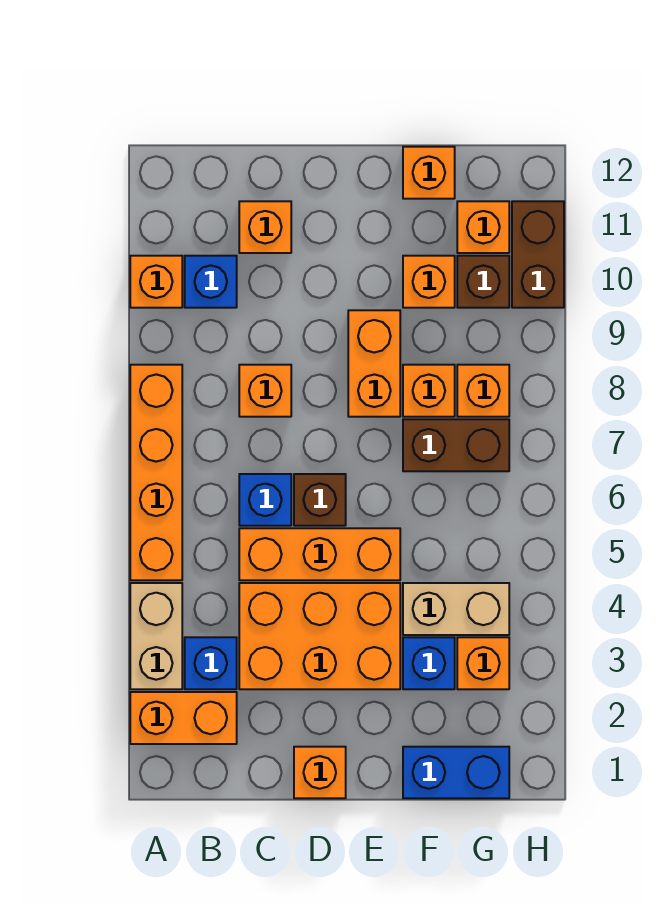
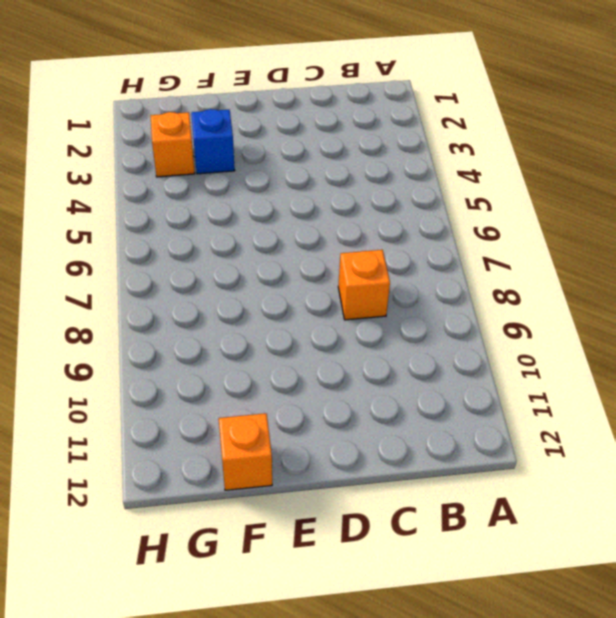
none -> orange brick A2:B2 level 1
none -> tan brick A3:A4 level 1
none -> orange brick A5:A8 level 1

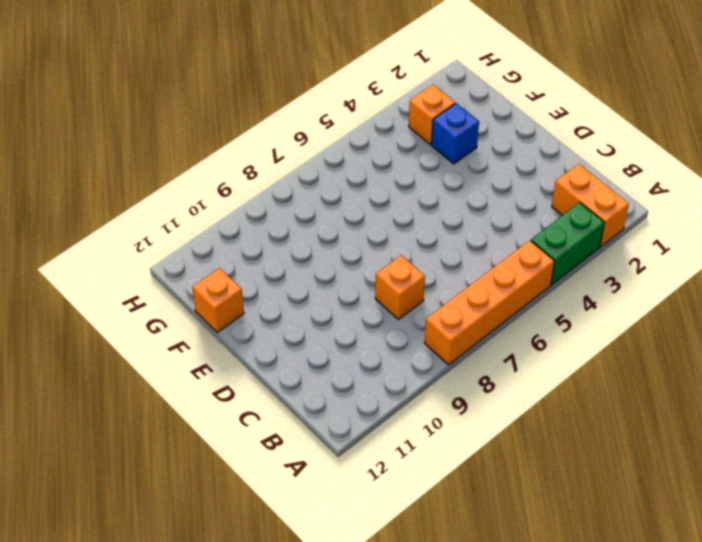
green brick A3:A4 level 1 -> tan brick A3:A4 level 1
none -> orange brick A10 level 1
none -> blue brick B3 level 1
none -> blue brick B10 level 1

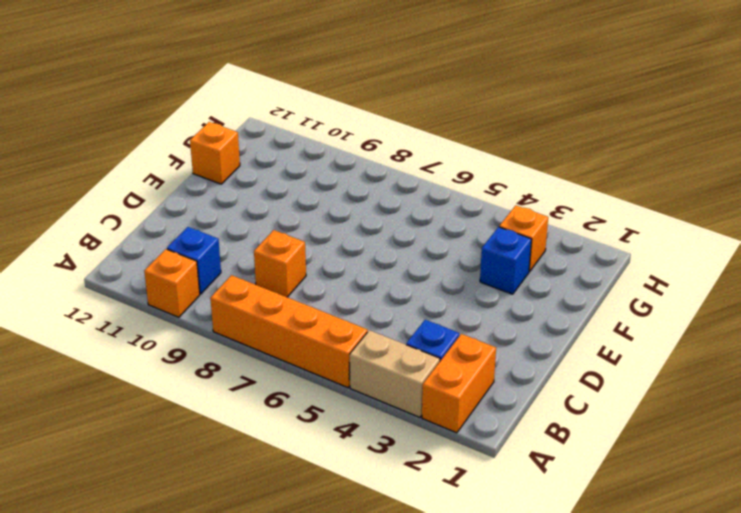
none -> orange brick C3:E4 level 1
none -> orange brick C5:E5 level 1
none -> blue brick C6 level 1

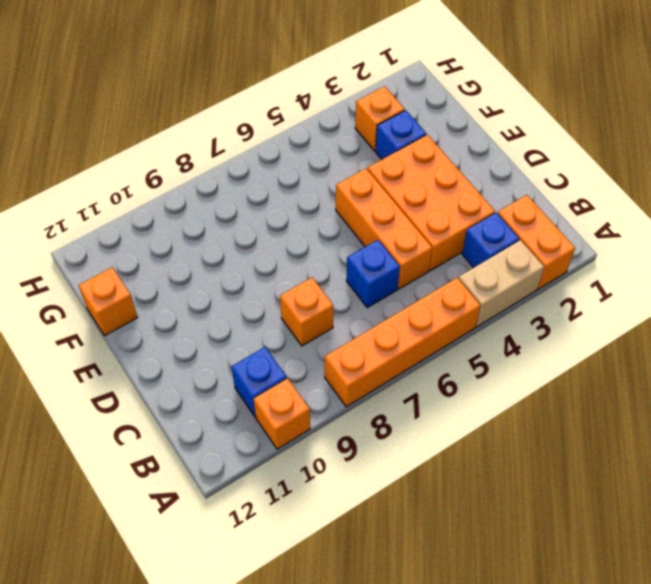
none -> orange brick C11 level 1
none -> orange brick D1 level 1
none -> brown brick D6 level 1

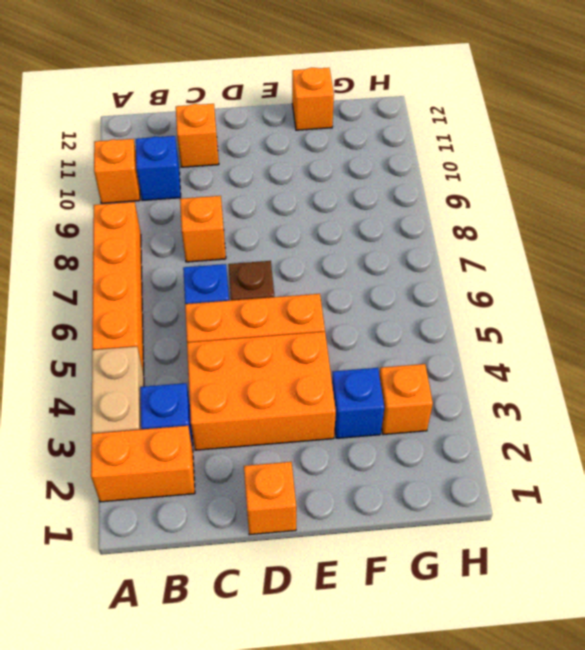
none -> orange brick E8:E9 level 1
none -> blue brick F1:G1 level 1
none -> tan brick F4:G4 level 1

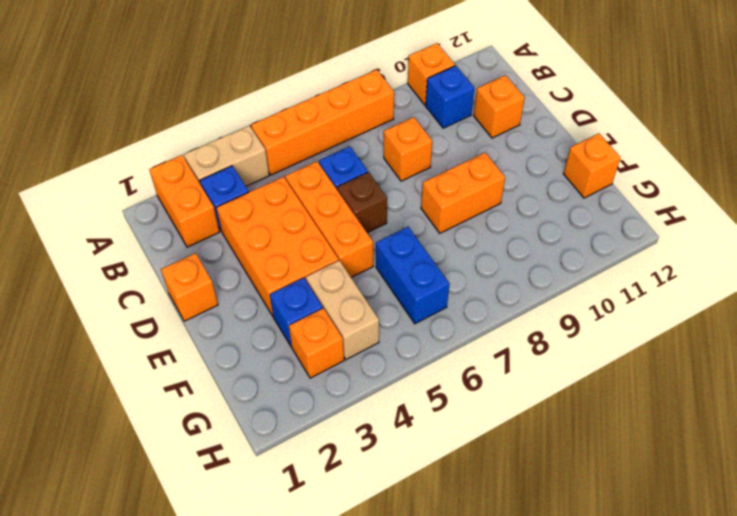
blue brick F6:G6 level 1 -> blue brick F1:G1 level 1
none -> brown brick F7:G7 level 1
none -> orange brick F8 level 1
none -> orange brick F10 level 1

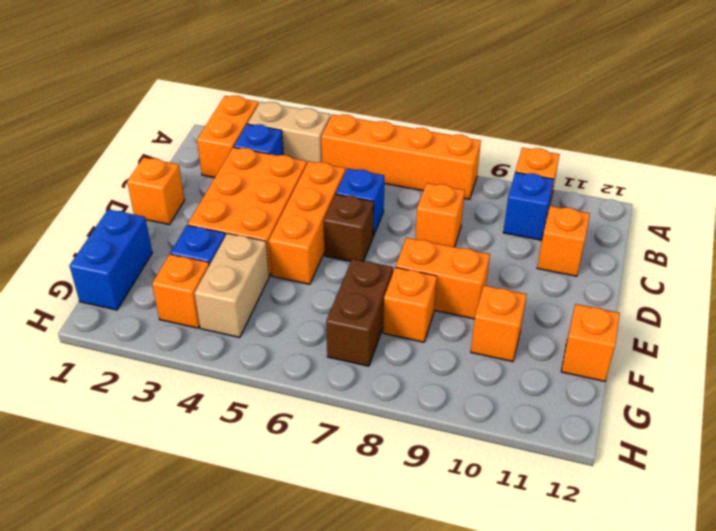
none -> orange brick G8 level 1
none -> brown brick G10 level 1
none -> orange brick G11 level 1

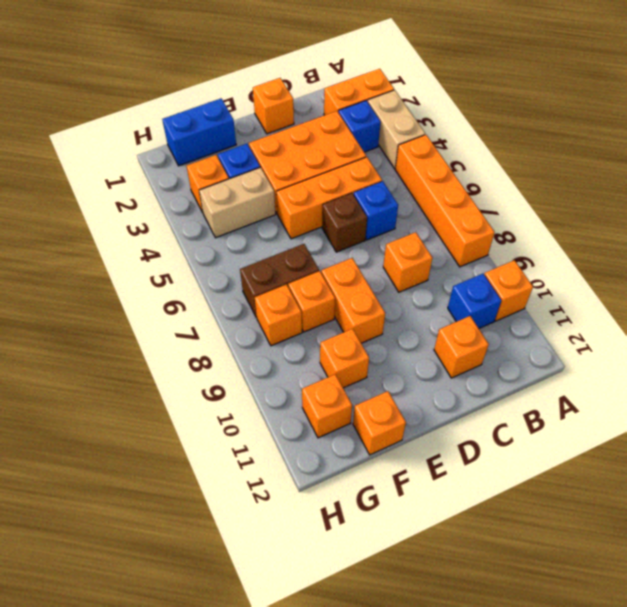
none -> brown brick G10 level 1
none -> brown brick H10:H11 level 1

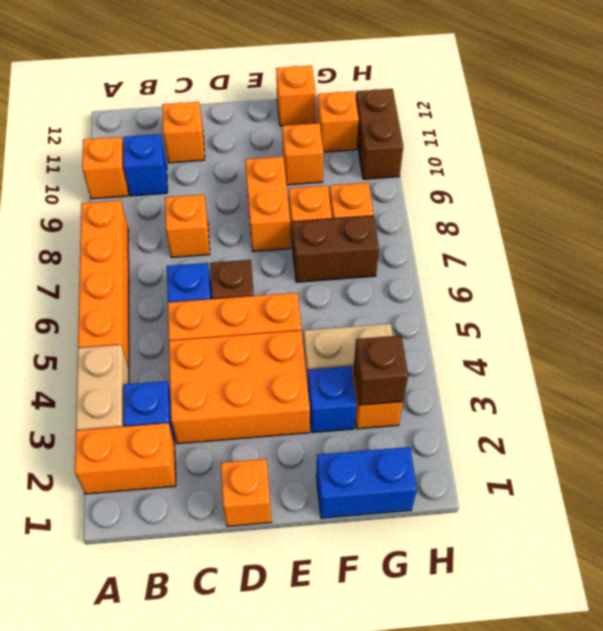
brown brick G3 level 2 -> brown brick G10 level 1

